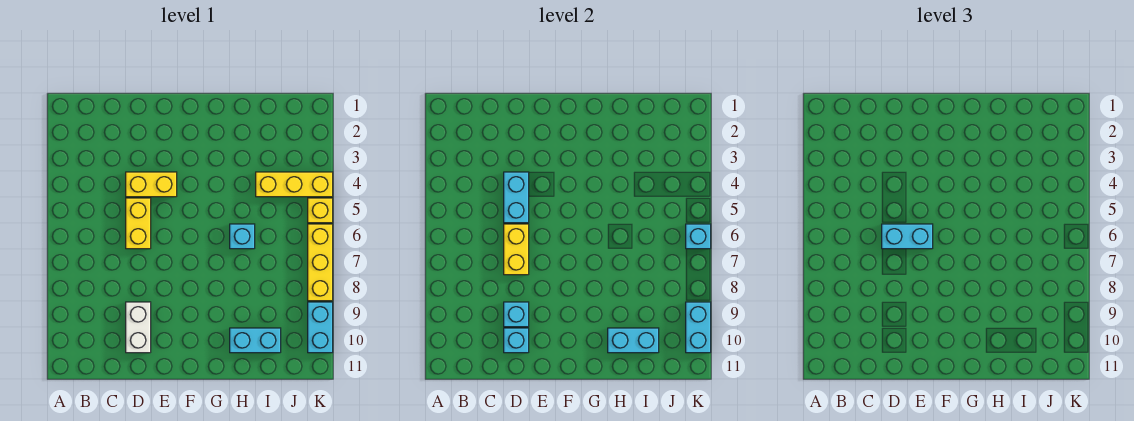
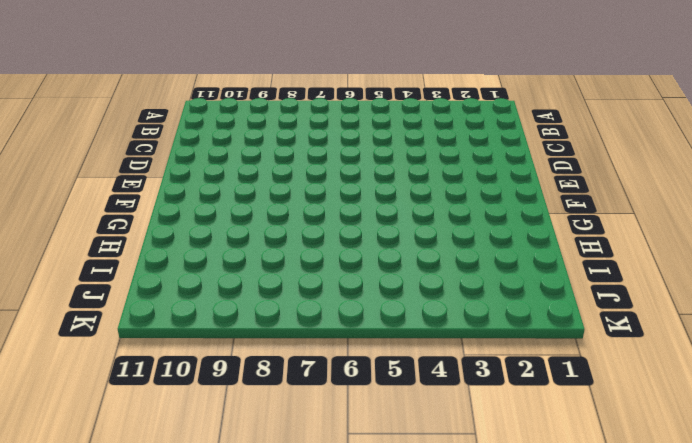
none -> yellow brick D4:E4 level 1
none -> yellow brick D5:D6 level 1
none -> white brick D9:D10 level 1

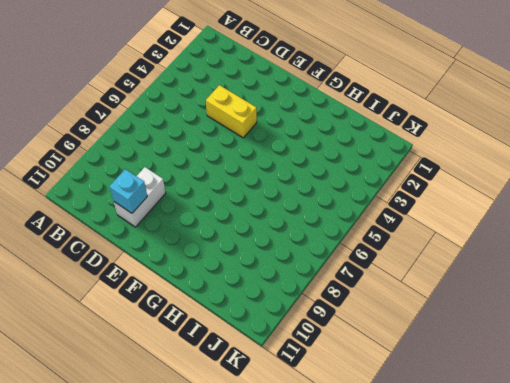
none -> yellow brick D5:D6 level 1
none -> cyan brick H6 level 1
none -> cyan brick H10:I10 level 1

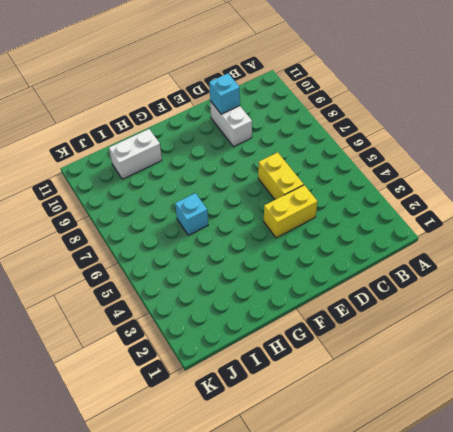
white brick H10:I10 level 1 -> cyan brick H10:I10 level 1
none -> yellow brick I4:K4 level 1
none -> yellow brick K5 level 1
none -> yellow brick K6:K8 level 1

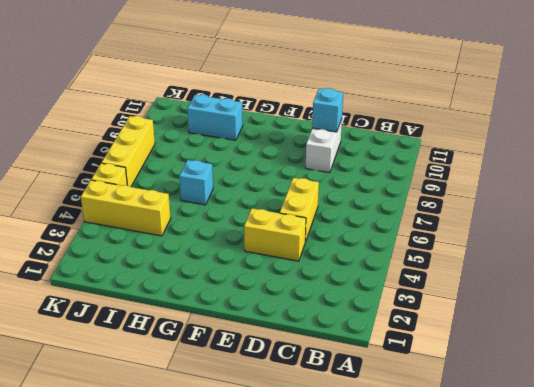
none -> cyan brick K9:K10 level 1
none -> cyan brick D4:D5 level 2
none -> yellow brick D6:D7 level 2

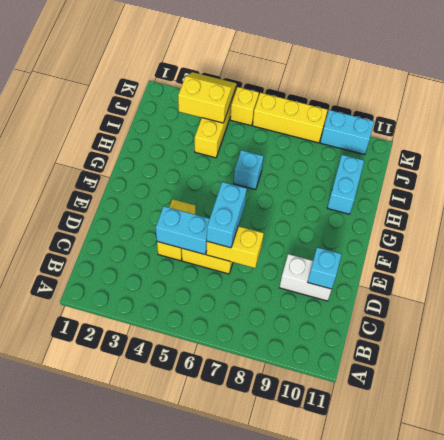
yellow slope J3:K4 level 2 top J -> none
none -> cyan brick D9 level 2
none -> cyan brick H10:I10 level 2
none -> cyan brick K6 level 2

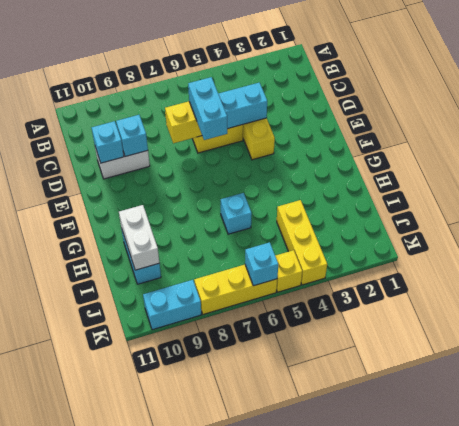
white brick H10:I10 level 2 -> cyan brick H10:I10 level 2
none -> cyan brick K9:K10 level 2

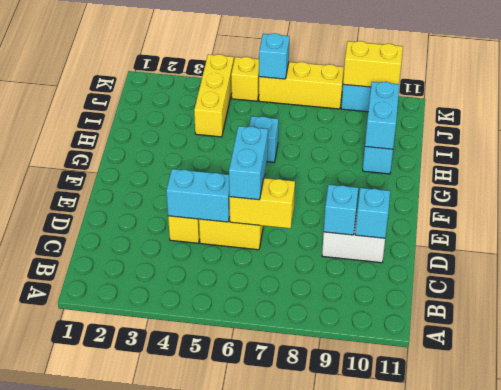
yellow brick K9:K10 level 2 -> cyan brick K9:K10 level 2

